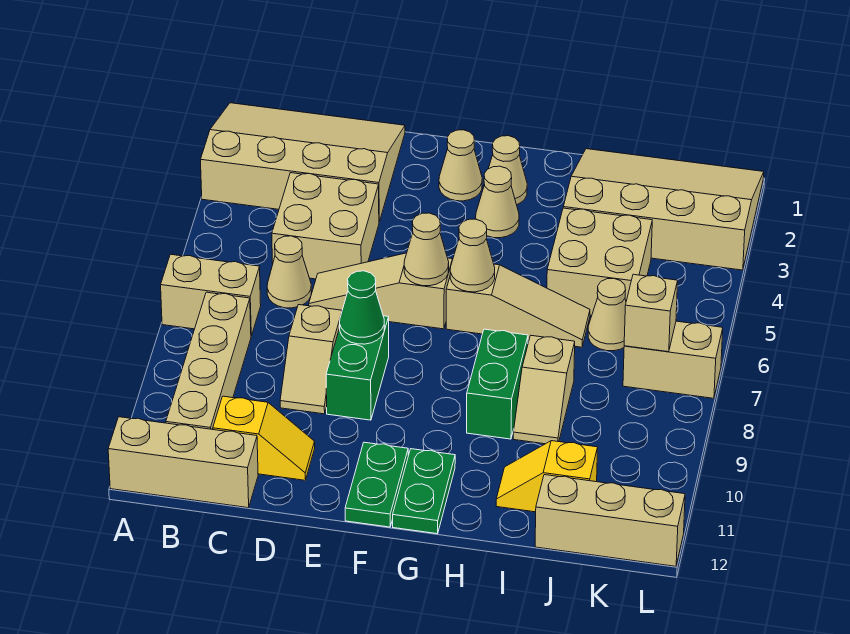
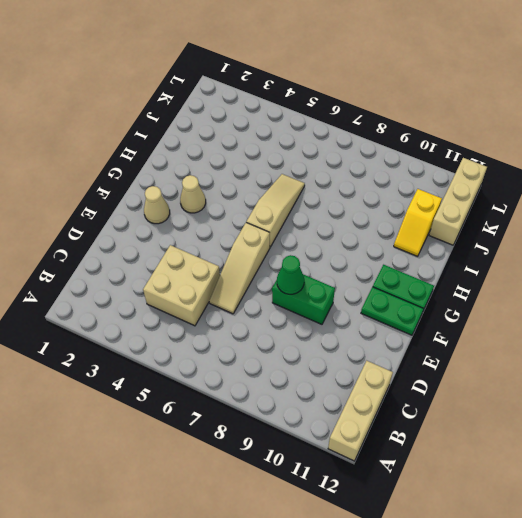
none -> tan slope A1:D3 level 1 top 3
none -> tan brick A7:B7 level 1
none -> tan brick B8:B11 level 1

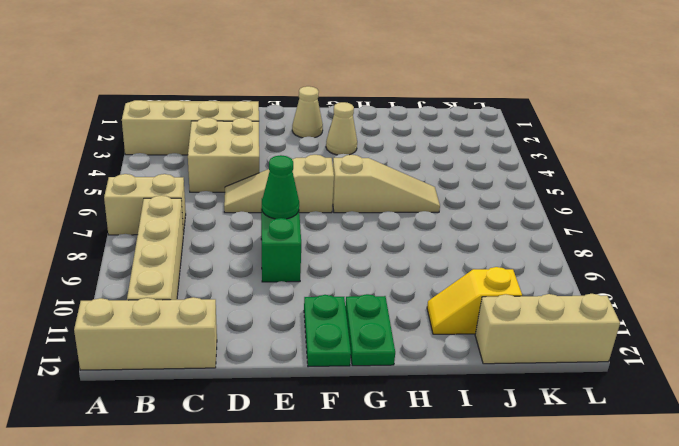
none -> tan cone C6 level 1
none -> yellow slope C11:D11 level 1 top C
none -> tan slope D8:D9 level 1 top 8

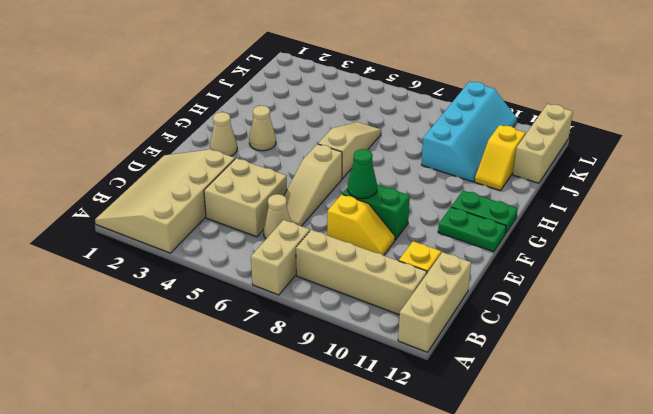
yellow slope D8:D9 level 1 top 8 -> tan slope D8:D9 level 1 top 8
cyan slope I9:L10 level 1 top 9 -> tan slope I8:I9 level 1 top 8
none -> tan cone G2 level 1
none -> green brick H8:H9 level 1
none -> tan slope I1:L3 level 1 top 3

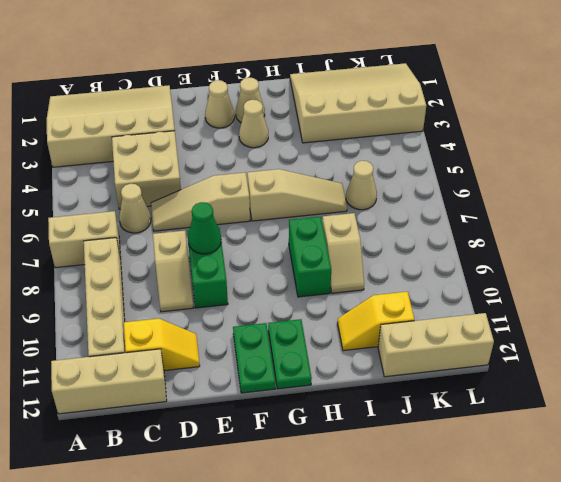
none -> tan brick I4:J5 level 1
none -> tan brick K7:L7 level 1
none -> tan cone F6 level 2

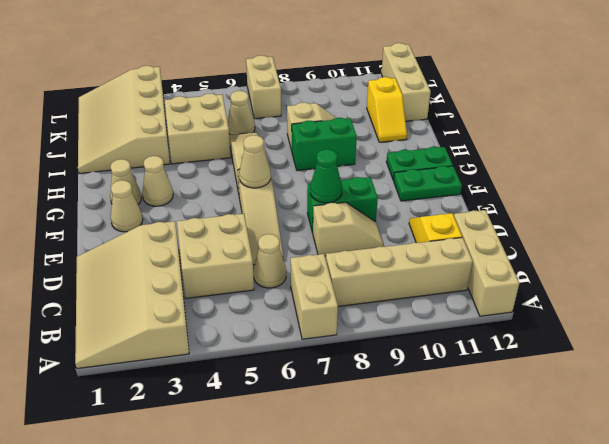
none -> tan cone G6 level 2
none -> tan brick K7 level 2

